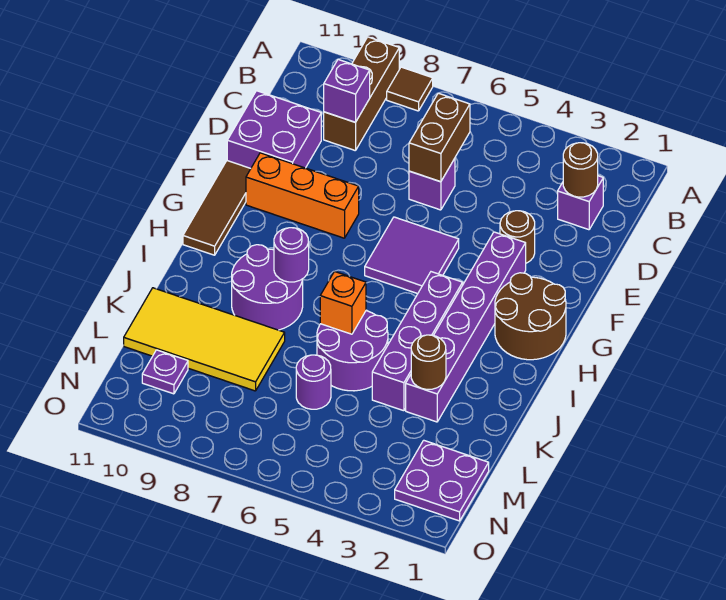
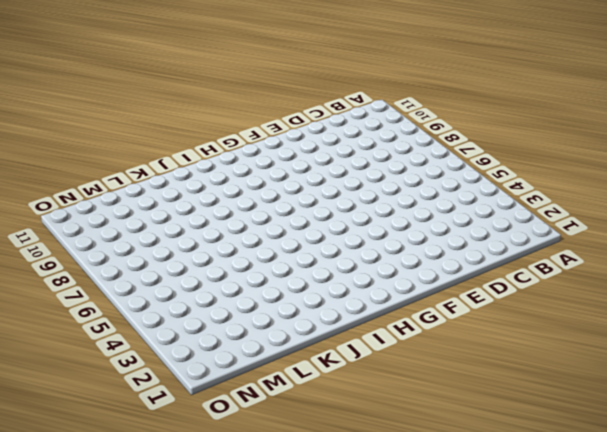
none -> brown tile A8 level 1
none -> brown brick A9:C9 level 1
none -> purple brick C2 level 1

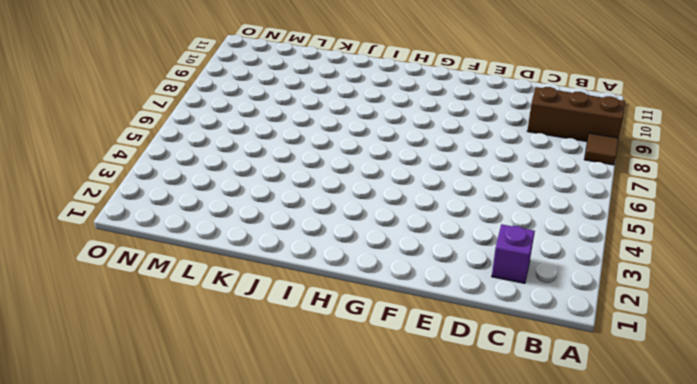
none -> purple brick D6 level 1
none -> purple brick D10:E11 level 1
none -> brown round brick E3 level 1

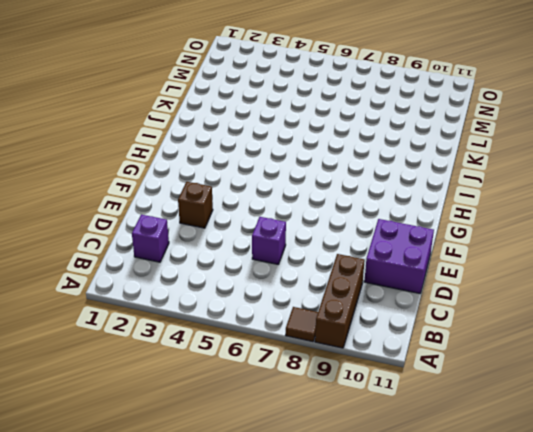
brown brick E3 level 1 -> brown round brick E3 level 1
none -> purple brick F3:K3 level 1
none -> purple tile F5:G6 level 1
none -> orange brick F8:F10 level 1

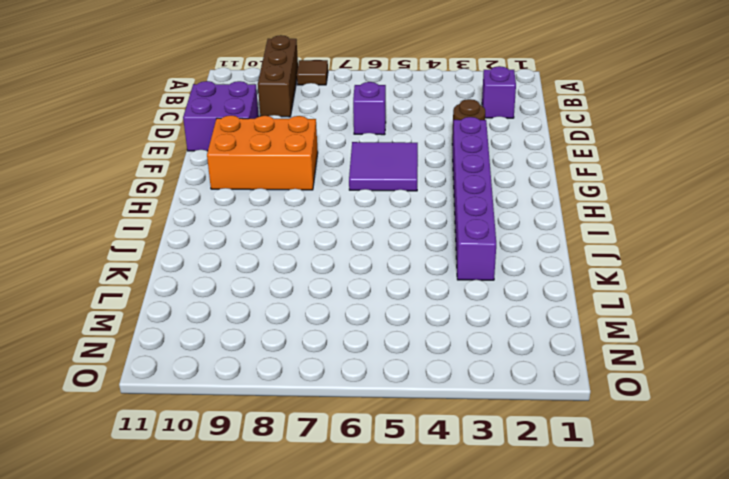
orange brick F8:G10 level 1 -> orange brick F8:F10 level 1
none -> brown tile F11:H11 level 1
none -> brown round brick G1:H2 level 1
none -> purple brick H4:K4 level 1

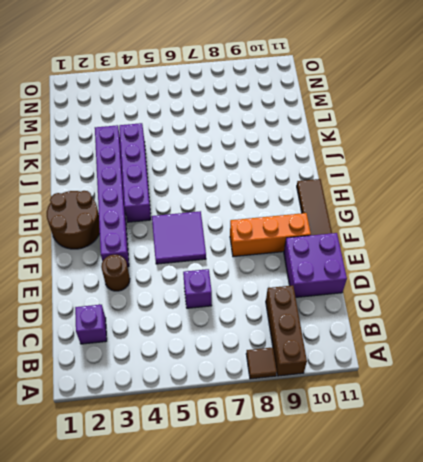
none -> purple round brick I8:J9 level 1
none -> purple round brick J5:K6 level 1
none -> yellow tile K8:L11 level 1

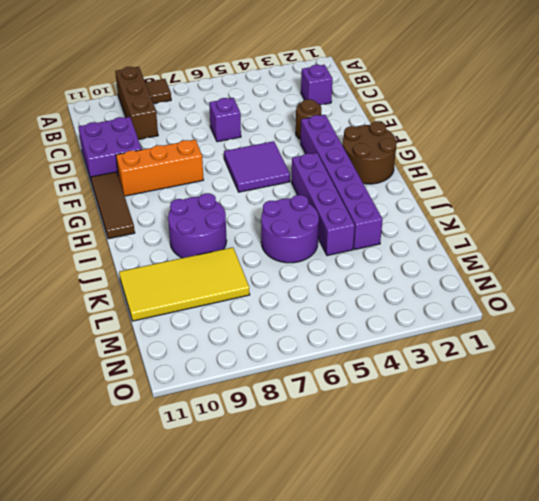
none -> purple round brick L6 level 1
none -> purple plate M1:N2 level 1
none -> purple plate M10 level 1

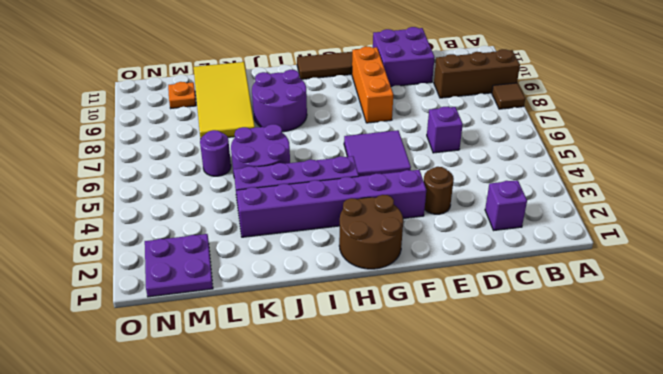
orange plate M10 level 1 -> purple plate M10 level 1
none -> brown round brick C2 level 2
none -> brown brick C6:D6 level 2
none -> purple brick C9 level 2

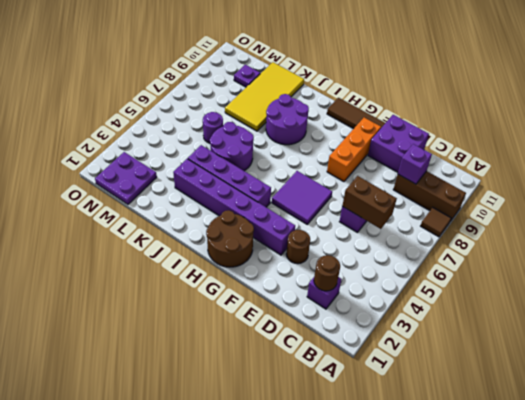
none -> purple round brick I8 level 2
none -> orange brick J6 level 2
none -> brown round brick K3 level 2

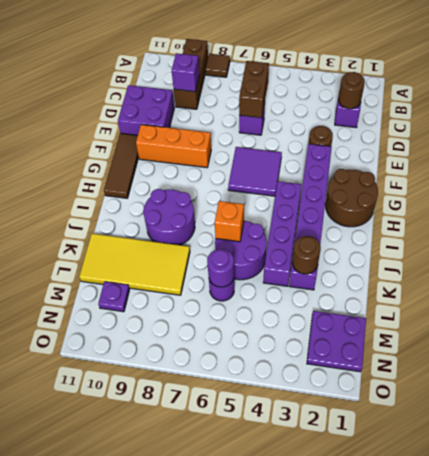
purple round brick L6 level 2 -> purple round brick I8 level 2

